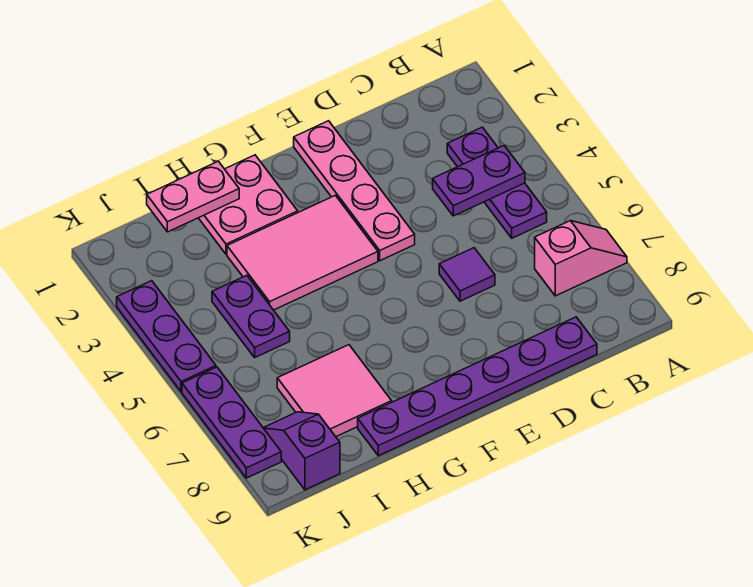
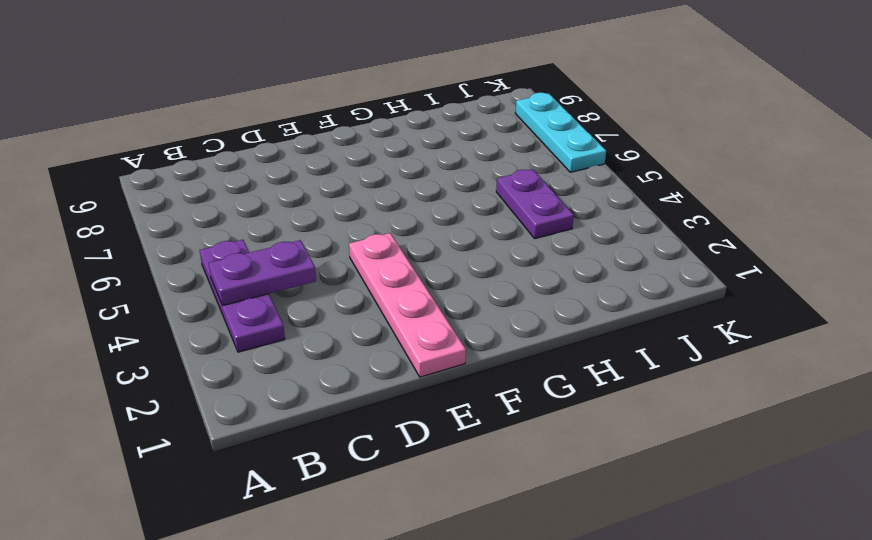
cyan plate K6:K8 level 1 -> purple plate K6:K8 level 1
none -> pink slope A7:B7 level 1 top B
none -> purple plate C9:H9 level 1
none -> purple tile D6 level 1

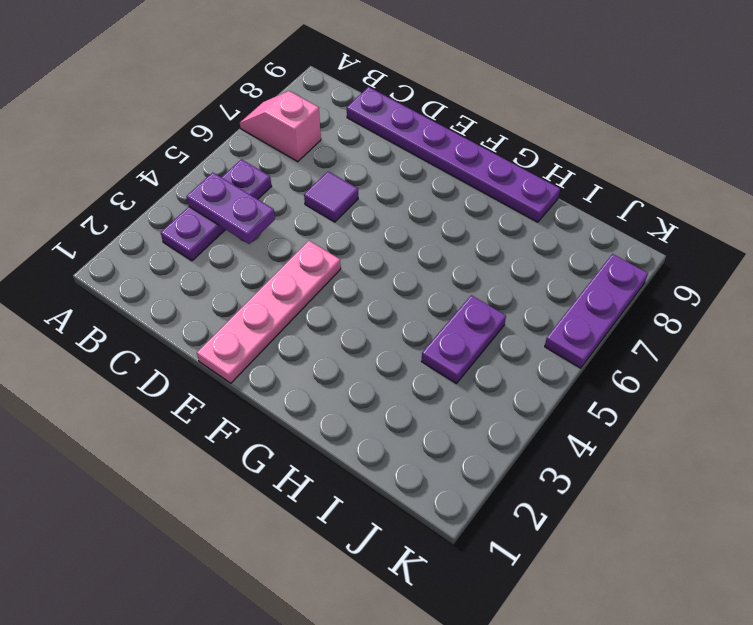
none -> pink tile F3:H4 level 1
none -> pink plate G1:H2 level 1
none -> pink tile H7:I8 level 1

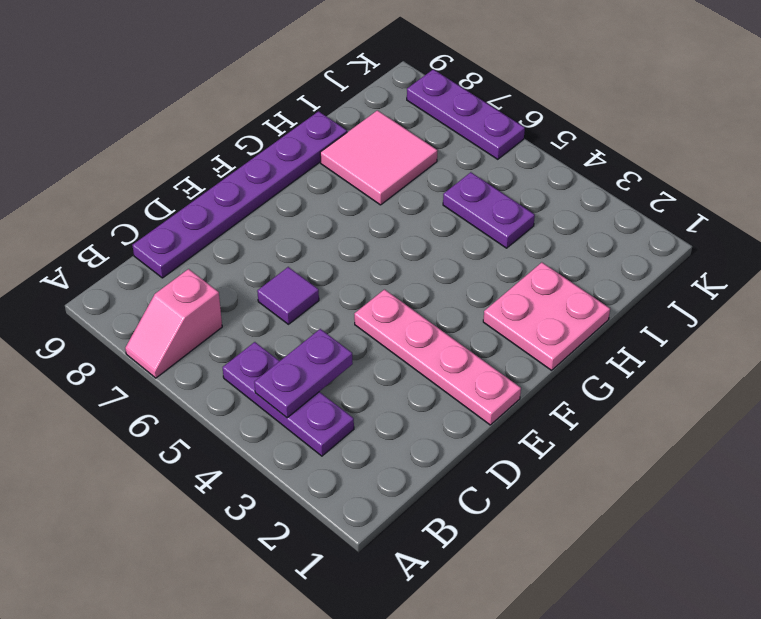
none -> pink tile F3:H4 level 1
none -> purple slope J8:J9 level 1 top 9
none -> purple plate K3:K5 level 1

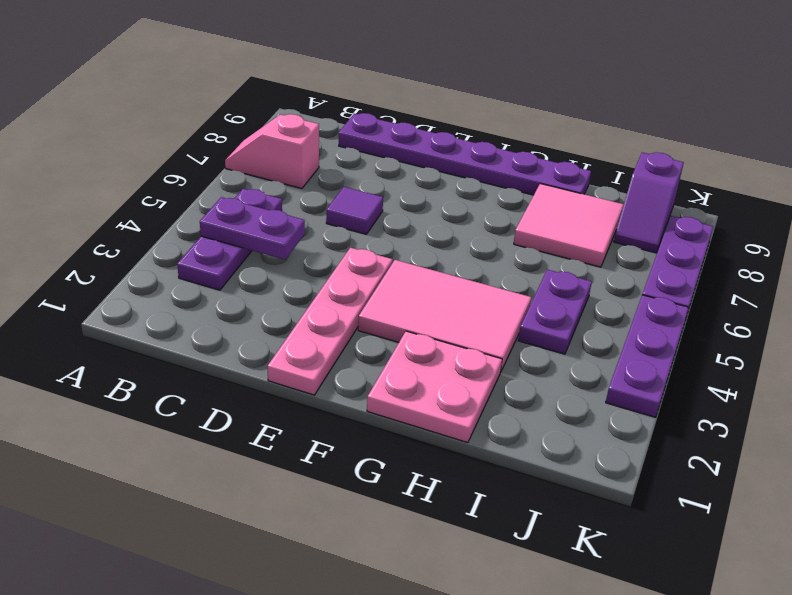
none -> pink plate H1:I1 level 2

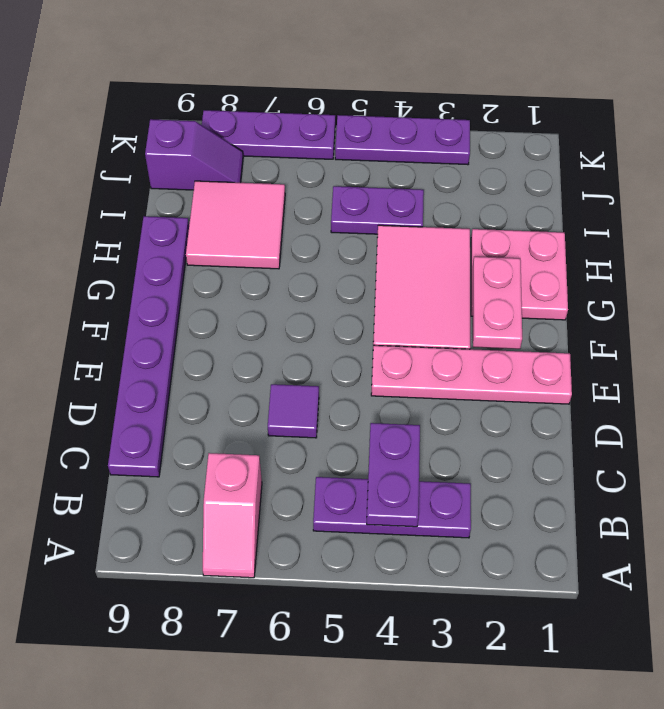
pink plate F2:G2 level 2 -> pink plate H1:I1 level 2

